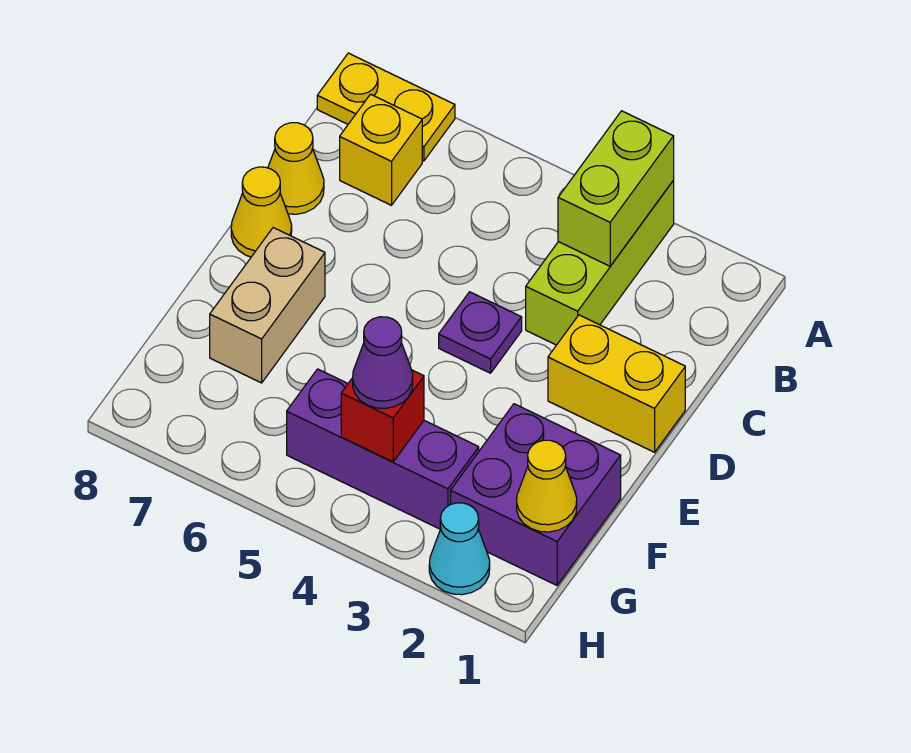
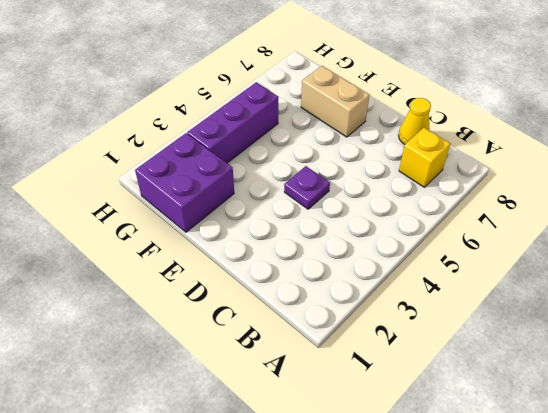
none -> lime brick A3:C3 level 1
none -> yellow plate A7:A8 level 1
none -> yellow brick D1:D2 level 1

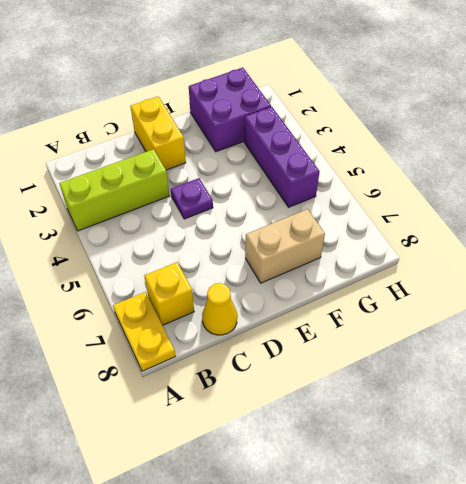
none -> yellow cone D8 level 1
none -> cyan cone H2 level 1
none -> lime brick A3:B3 level 2

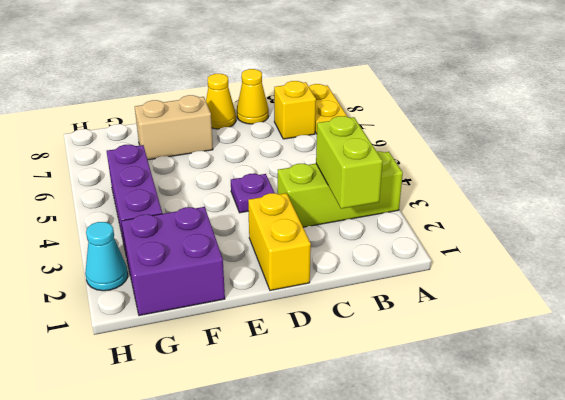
lime brick B2:B3 level 2 -> lime brick A3:B3 level 2
none -> yellow cone G1 level 2
none -> red brick G4 level 2
none -> purple cone G4 level 3

